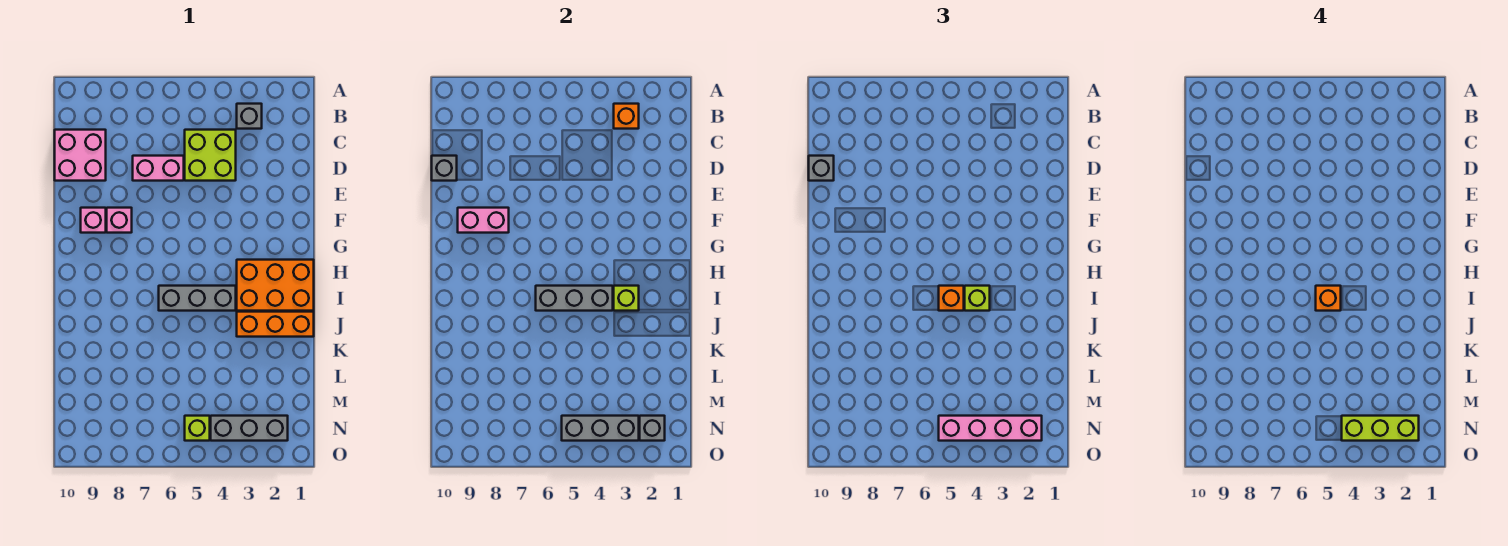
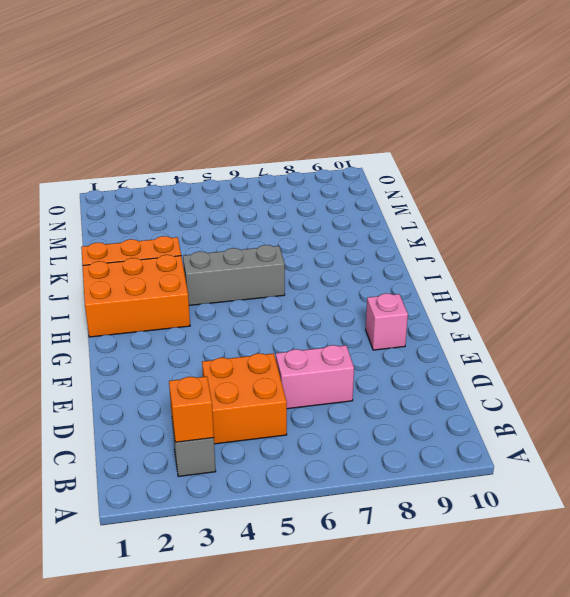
orange brick C4:D5 level 1 -> lime brick C4:D5 level 1
none -> pink brick C9:D10 level 1
none -> pink brick F8 level 1
none -> grey brick N2:N4 level 1

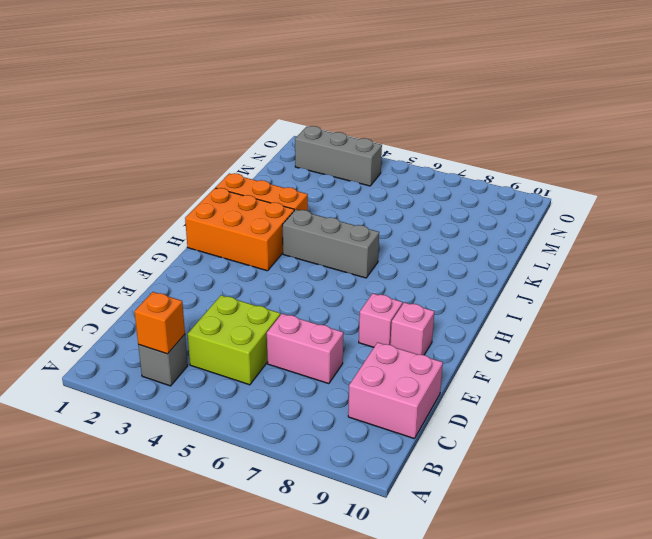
none -> lime brick N5 level 1
none -> grey brick D10 level 2
none -> pink brick F8:F9 level 2

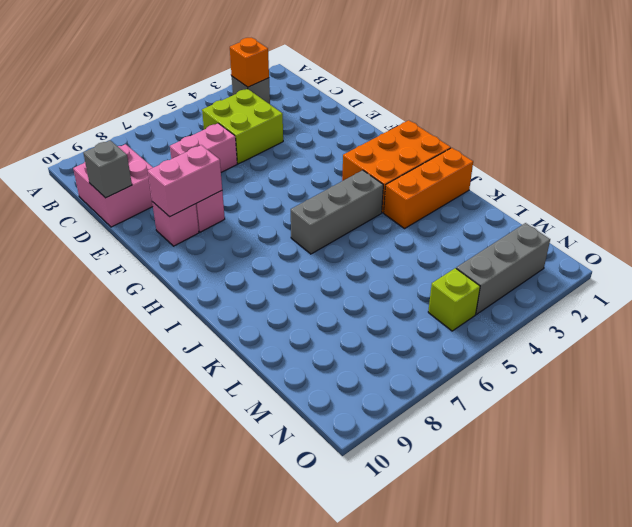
none -> lime brick I3 level 2
none -> grey brick I4:I6 level 2
none -> grey brick N2 level 2

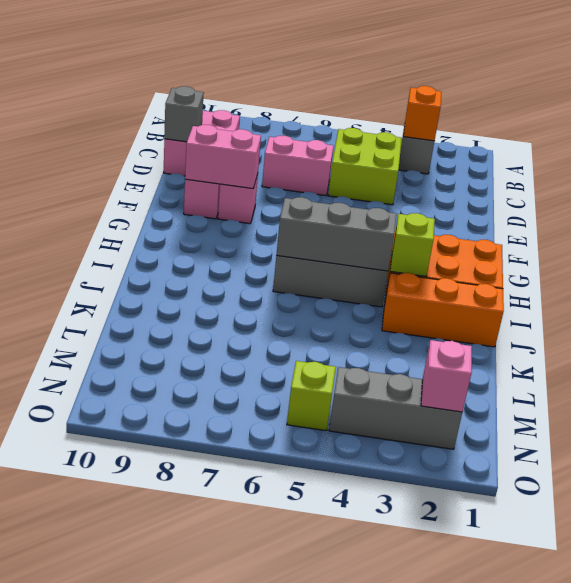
pink brick N2 level 2 -> grey brick N2 level 2
none -> grey brick N3:N5 level 2
none -> grey brick D10 level 3
none -> lime brick I4 level 3

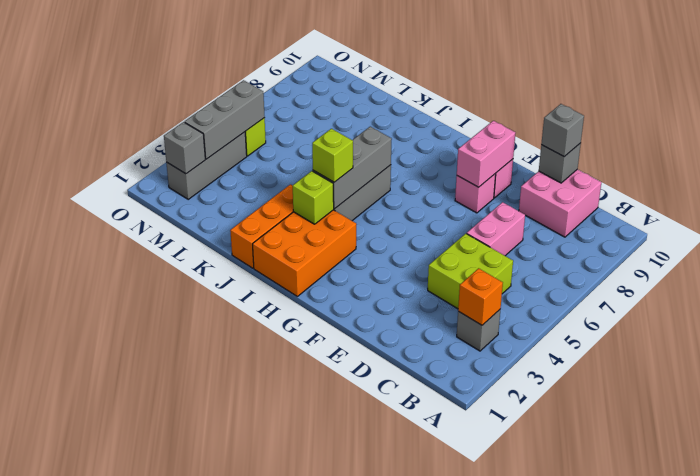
none -> orange brick I5 level 3
none -> pink brick N2:N5 level 3
none -> orange brick I5 level 4

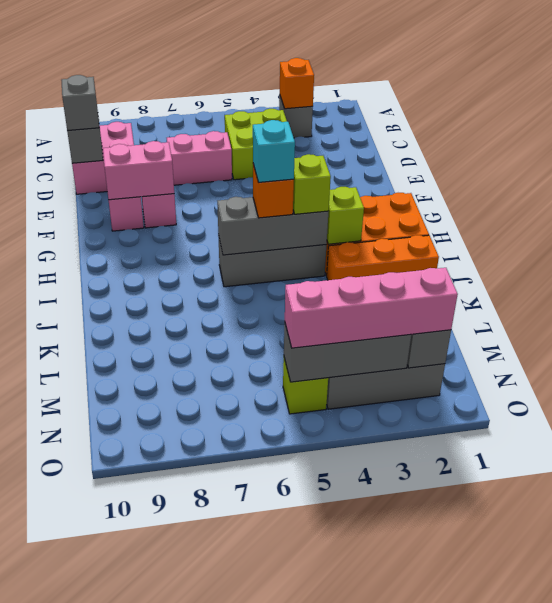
cyan brick I5 level 4 -> orange brick I5 level 4
none -> lime brick N2:N4 level 4

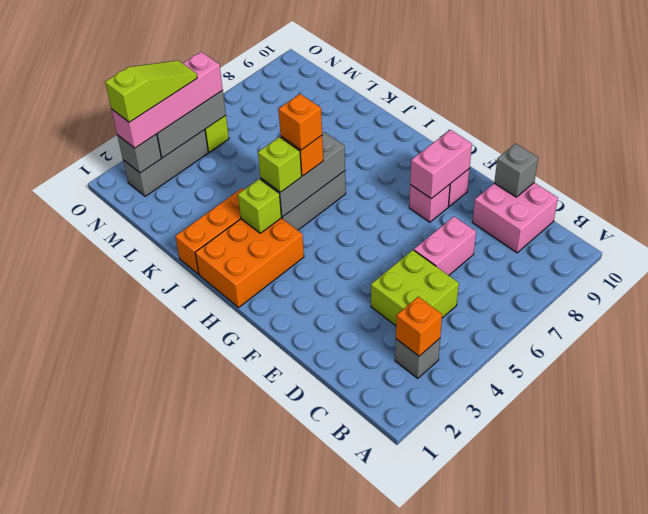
lime slope N2:N4 level 4 top 2 -> lime brick N2:N4 level 4
none -> grey brick D10 level 3

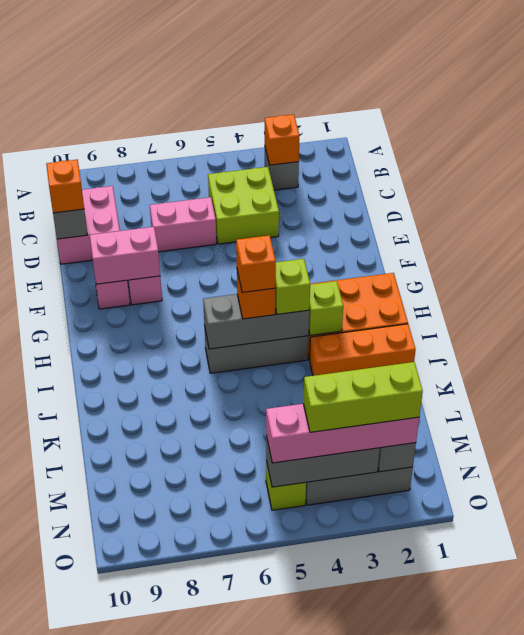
orange brick D10 level 3 -> grey brick D10 level 3

